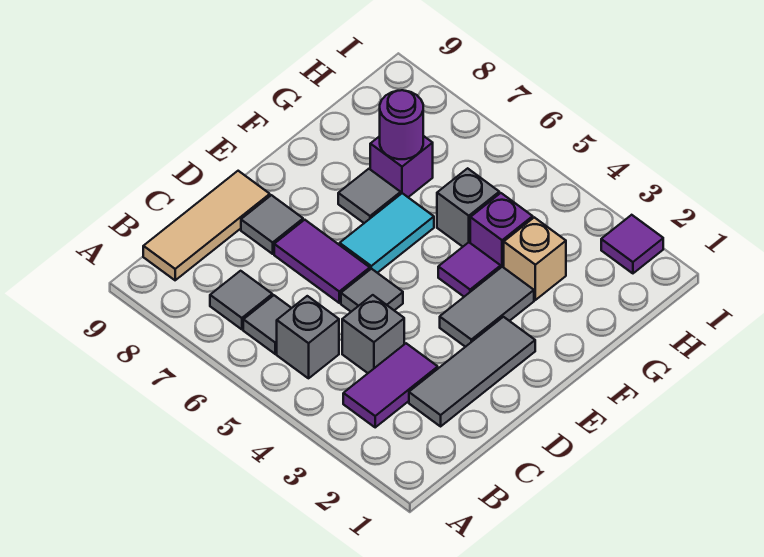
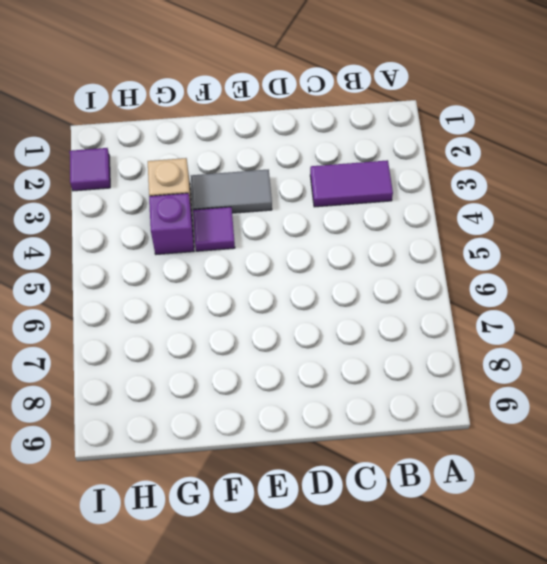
none -> grey brick B5 level 1
none -> grey tile B6 level 1
none -> grey tile B7 level 1

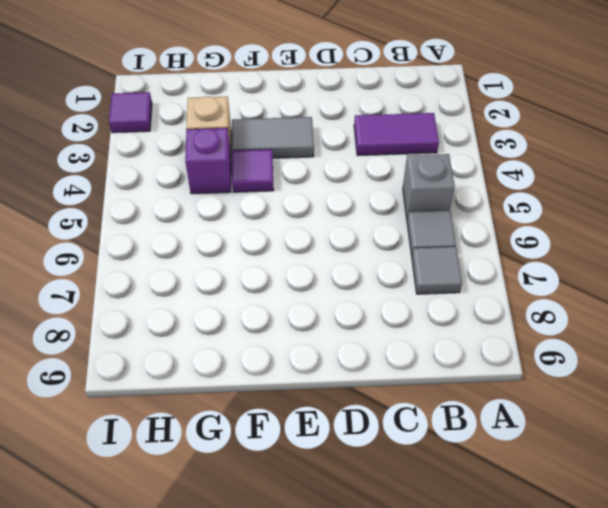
none -> tan tile B9:D9 level 1
none -> grey tile C2:E2 level 1
none -> grey brick C4 level 1

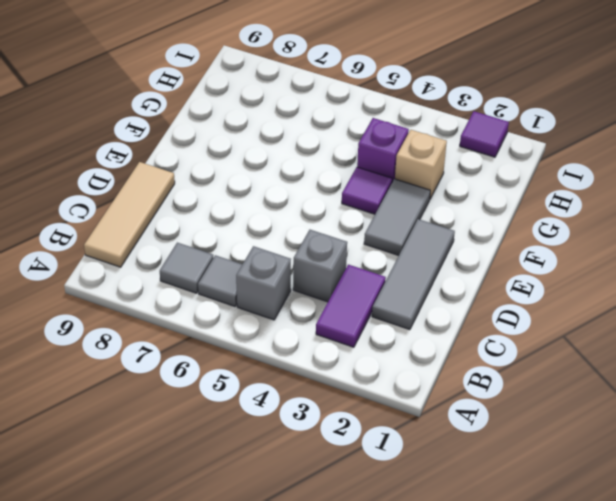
none -> grey tile D5 level 1
none -> purple tile D6:D7 level 1
none -> grey tile D8 level 1

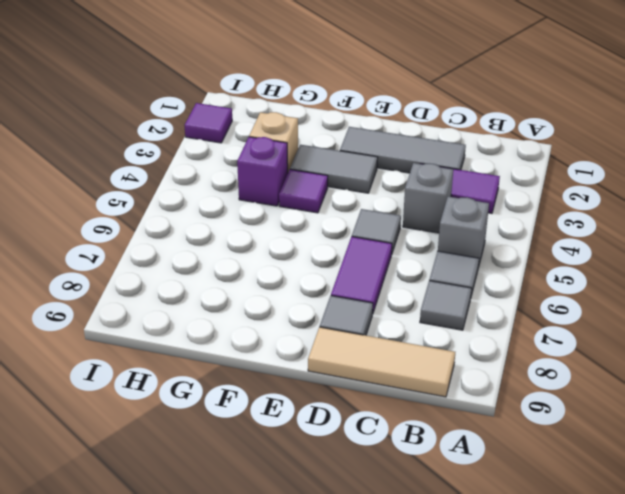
none -> cyan tile E6:F6 level 1
none -> grey tile F7 level 1
none -> grey brick G5 level 1

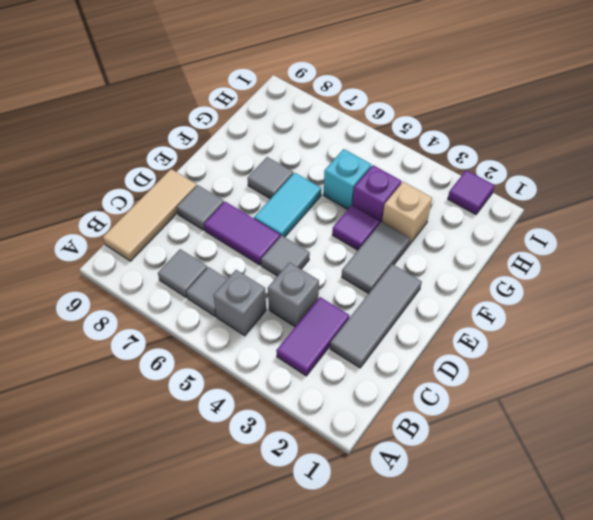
cyan brick G5 level 1 -> grey brick G5 level 1
none -> purple brick G7 level 1
none -> purple round brick G7 level 2

